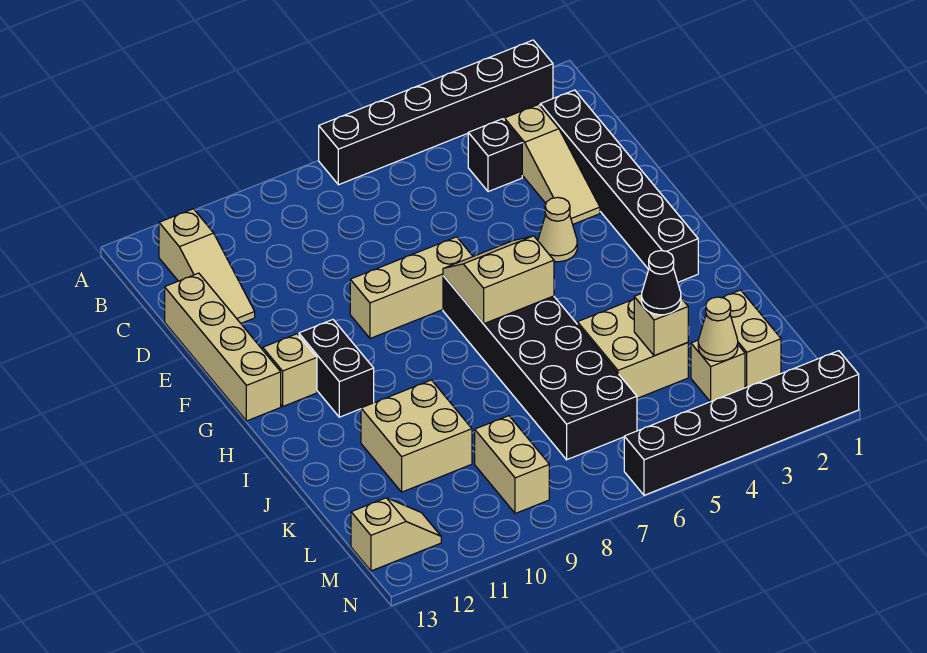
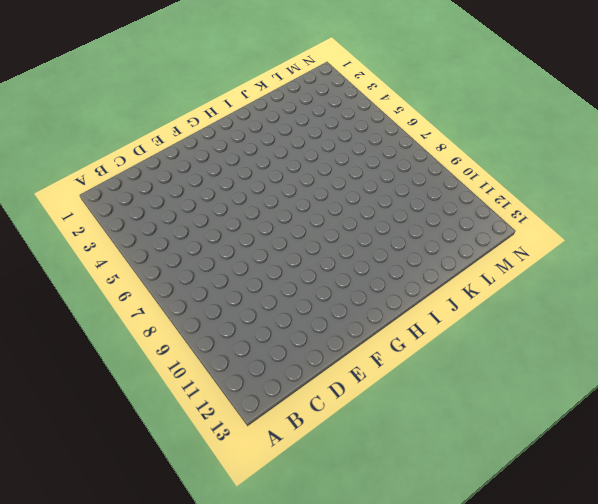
none -> black brick A2:A7 level 1
none -> tan slope B12:D12 level 1 top B
none -> black brick C2:H2 level 1

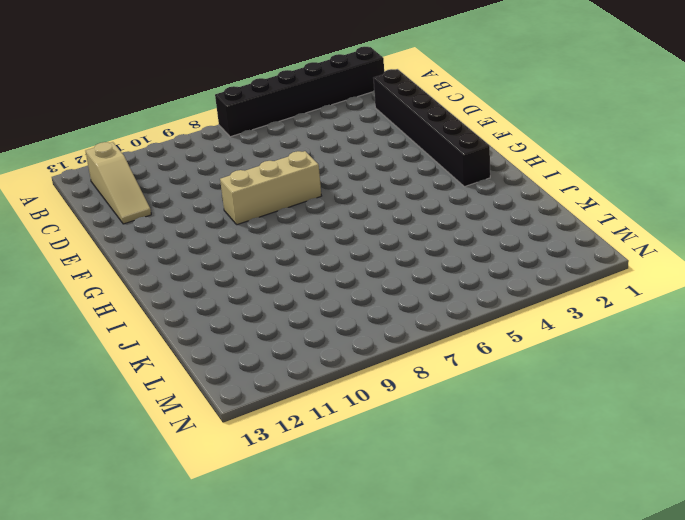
none -> tan slope C3:E3 level 1 top C
none -> black brick C4 level 1
none -> tan brick D13:G13 level 1

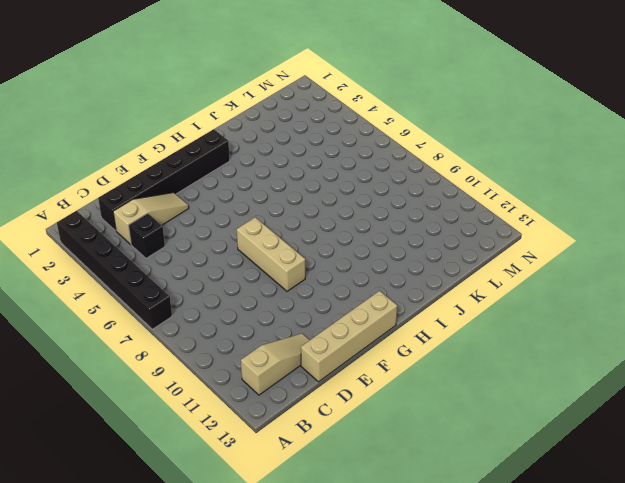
none -> tan cone F4 level 1
none -> black brick G6:L7 level 1
none -> black brick G11:H11 level 1

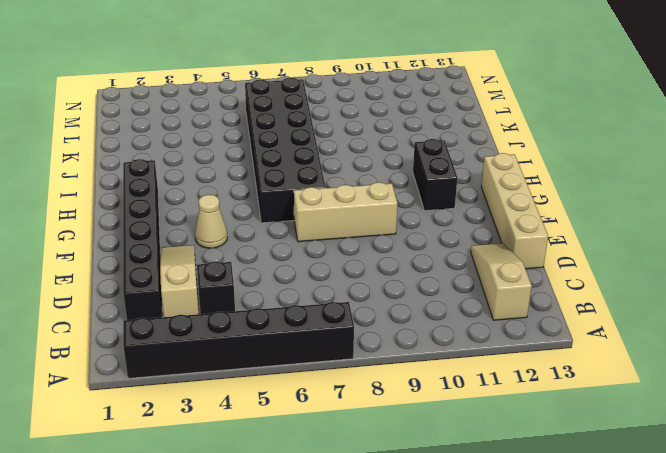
none -> tan brick G12 level 1
none -> tan brick J4:K5 level 1
none -> tan brick J10:K11 level 1

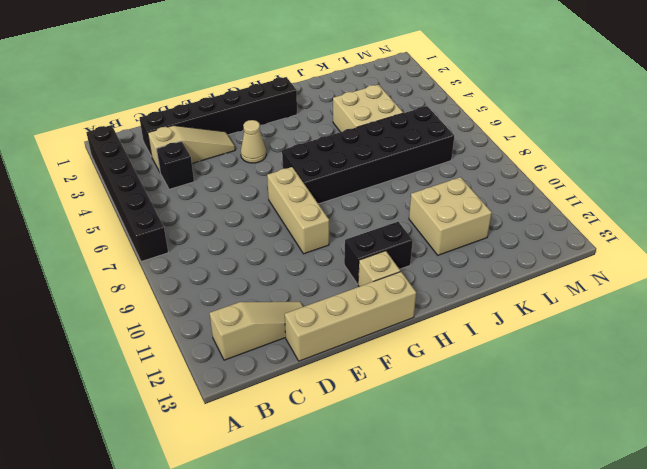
none -> tan brick K2:L2 level 1
none -> tan brick L3 level 1
none -> tan brick L9:M9 level 1

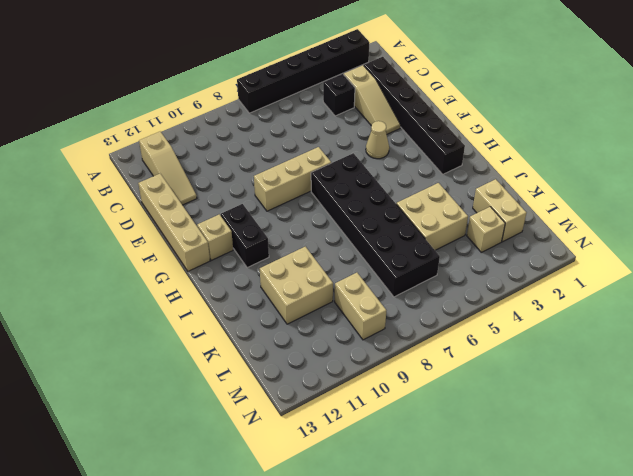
none -> tan slope M12:M13 level 1 top 13
none -> black brick N1:N6 level 1
none -> tan slope G6:H7 level 2 top H

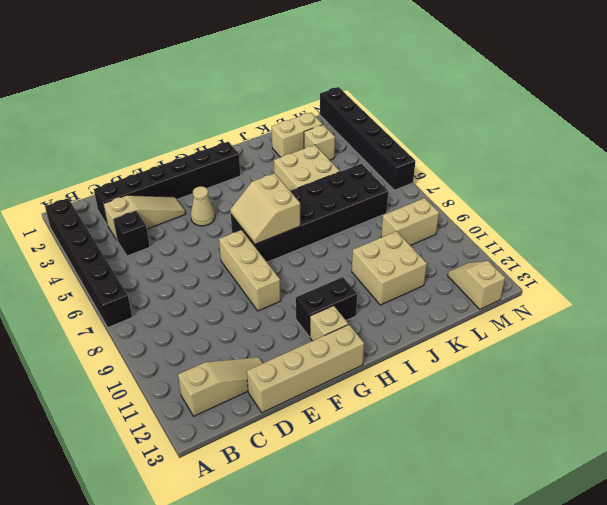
none -> tan brick K4 level 2
none -> tan cone L3 level 2
none -> black cone K4 level 3

